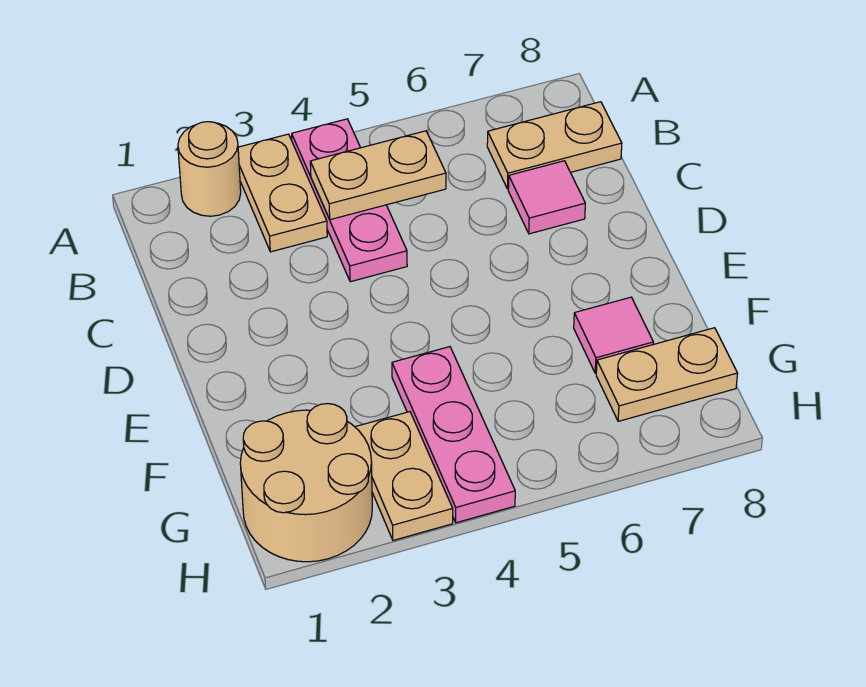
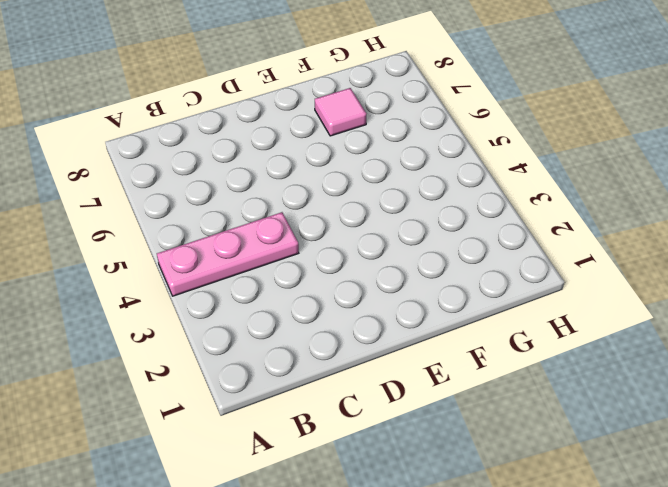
none -> tan round brick A2 level 1
none -> tan plate A3:B3 level 1

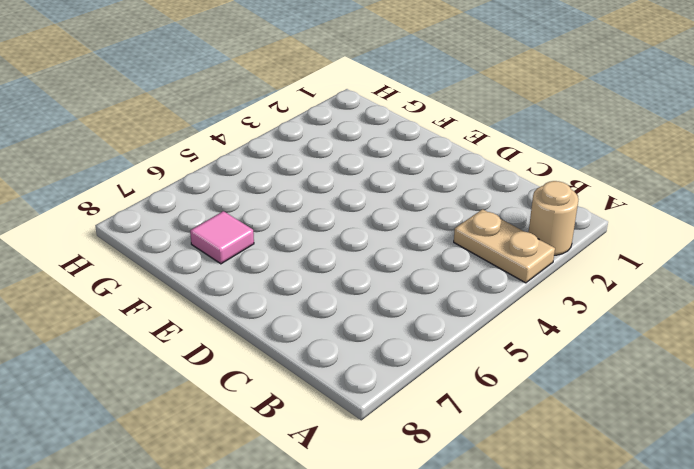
none -> pink plate A4:C4 level 1
none -> tan plate B7:B8 level 1

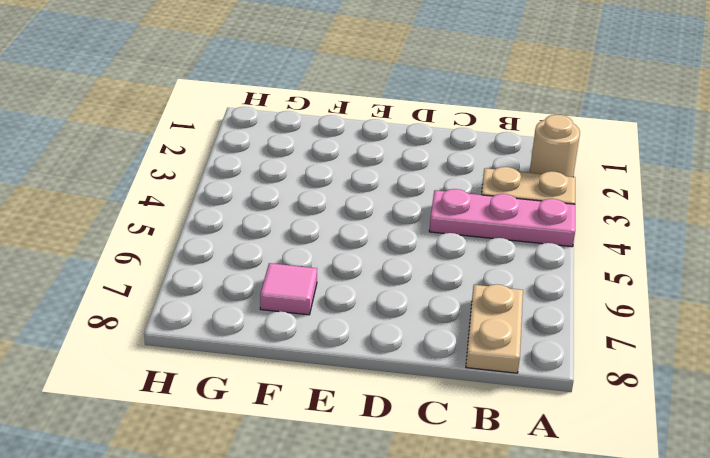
none -> pink tile C7 level 1
none -> pink plate F4:H4 level 1

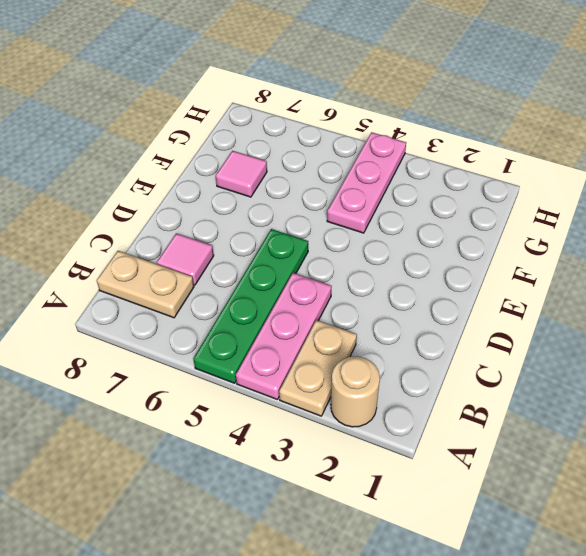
green plate A5:D5 level 1 -> none
none -> tan round brick G1:H2 level 1
none -> tan plate G3:H3 level 1

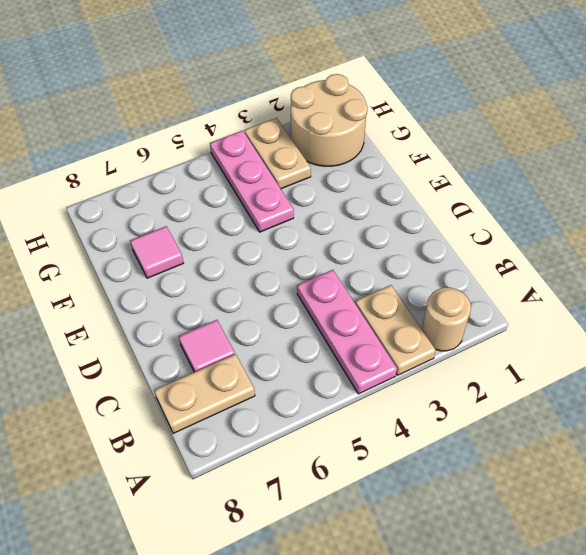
none -> tan plate G7:G8 level 1
none -> tan plate B4:B5 level 2

